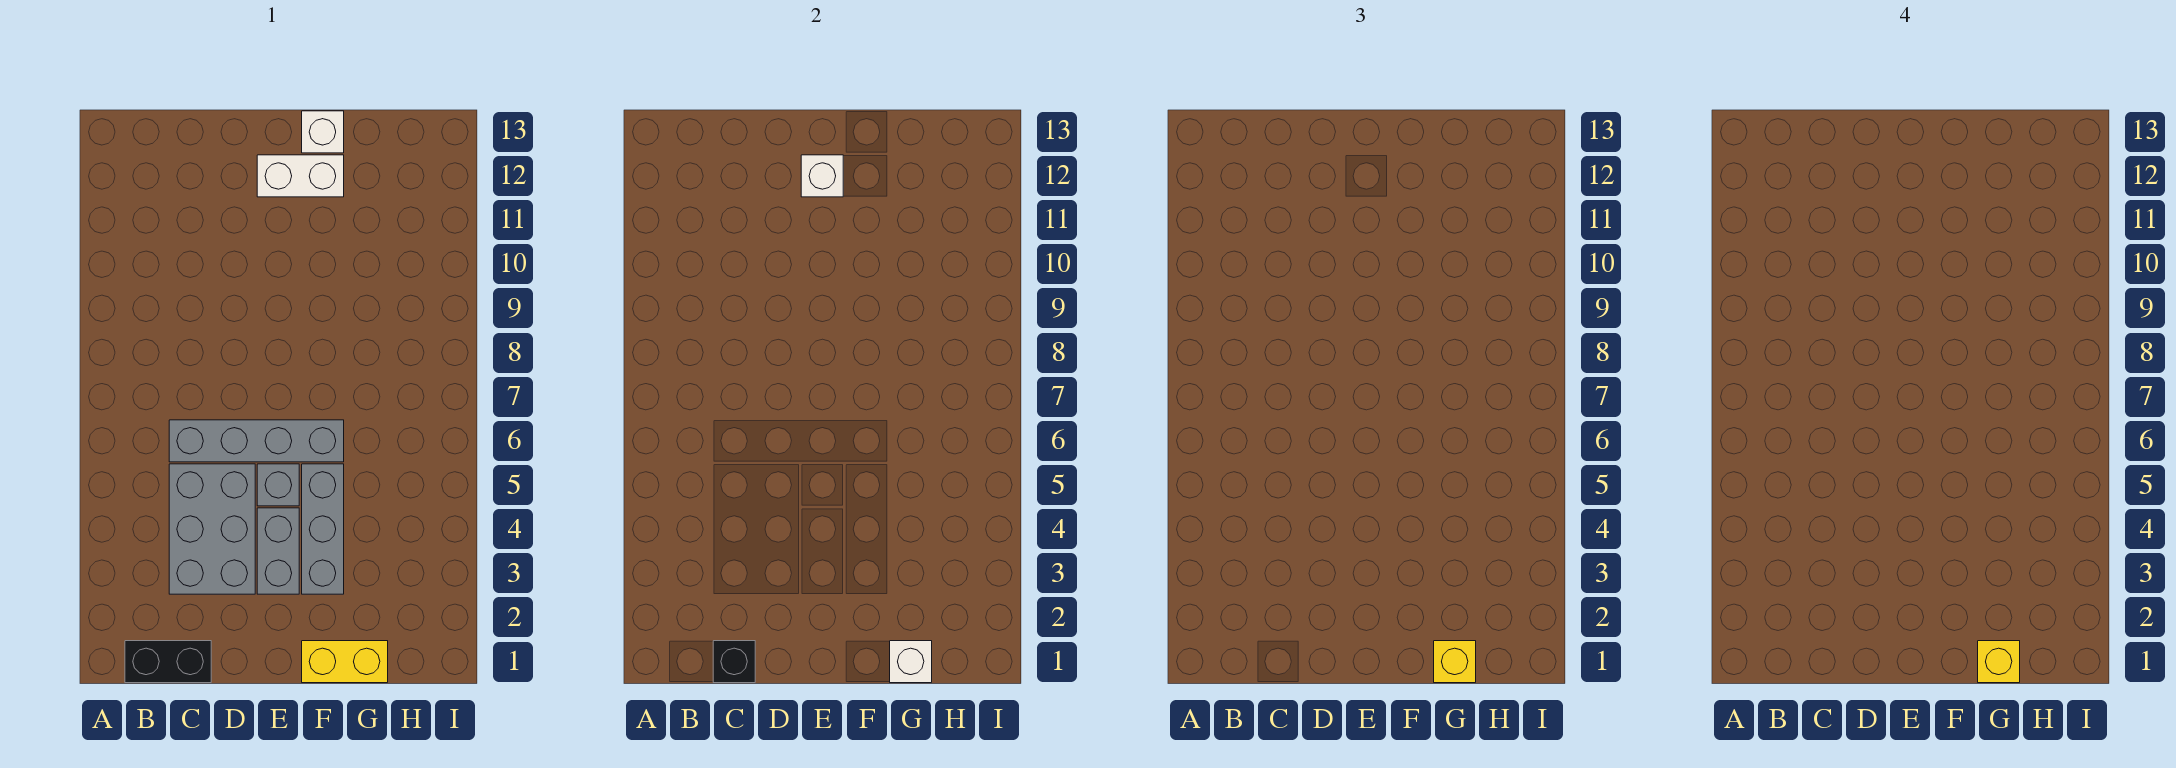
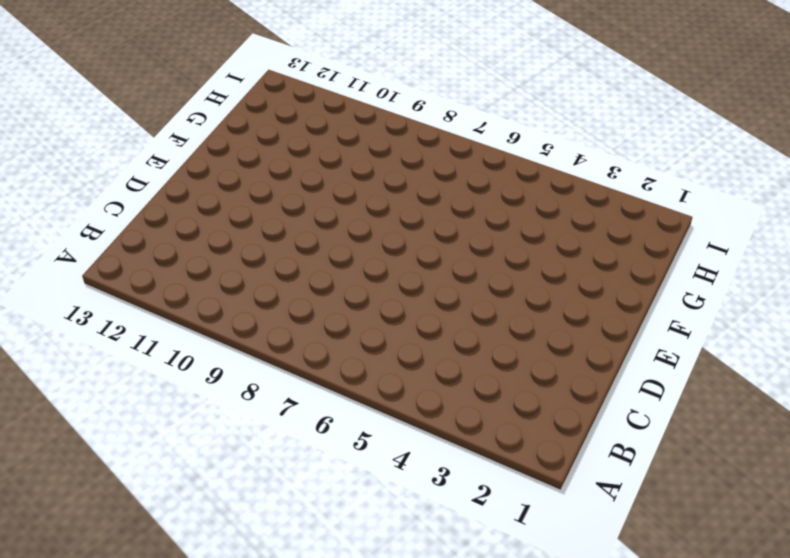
none -> black brick B1:C1 level 1
none -> grey brick C3:D5 level 1
none -> grey brick C6:F6 level 1

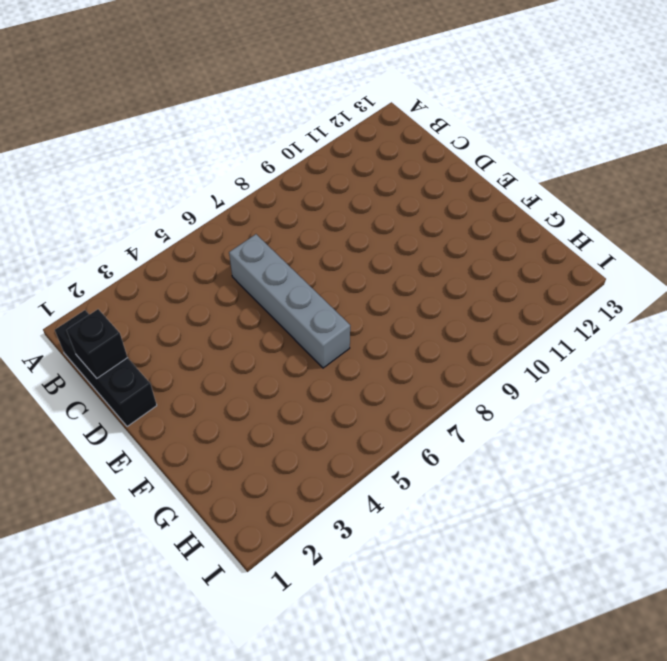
black brick B1:D1 level 1 -> black brick B1:C1 level 1
none -> grey brick C3:D5 level 1
none -> grey brick E3:E4 level 1
none -> grey brick E5 level 1

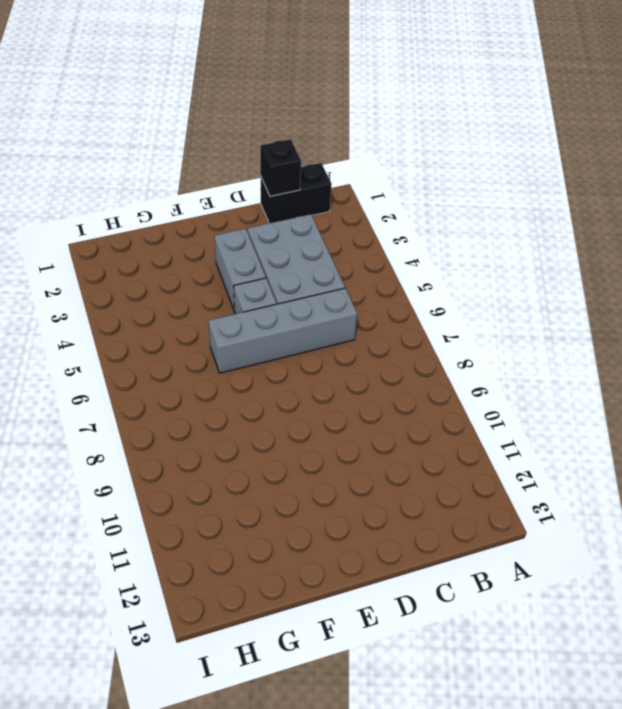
none -> white brick E12:F12 level 1
none -> yellow brick F1:G1 level 1
none -> grey brick F3:F5 level 1

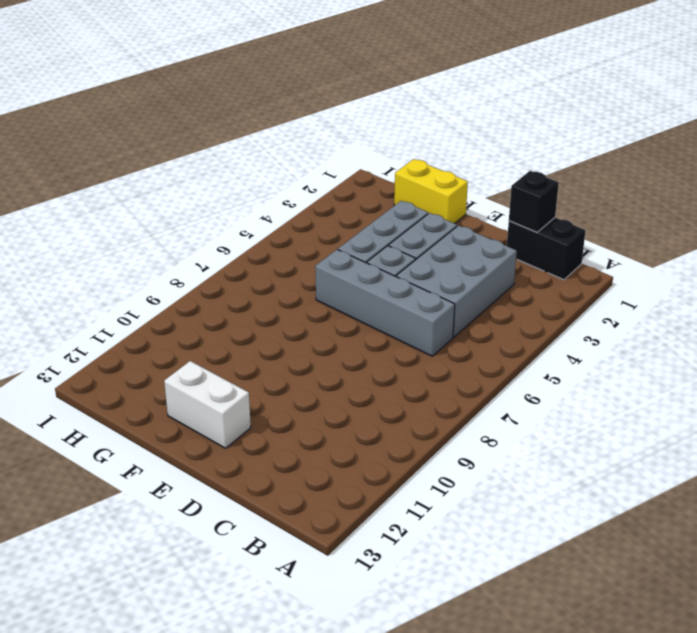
none -> white brick F13 level 1
none -> white brick E12 level 2
none -> white brick G1 level 2

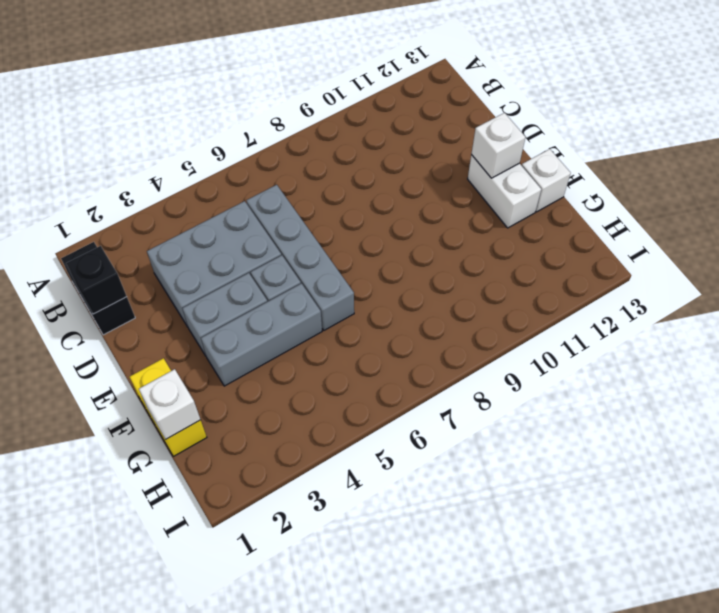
none -> yellow brick G1 level 3
none -> yellow brick G1 level 4

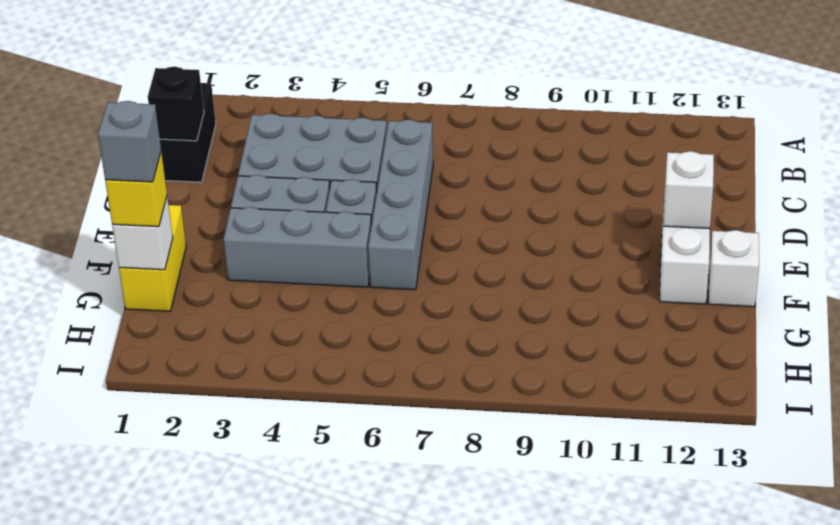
grey brick G1 level 4 -> yellow brick G1 level 4

